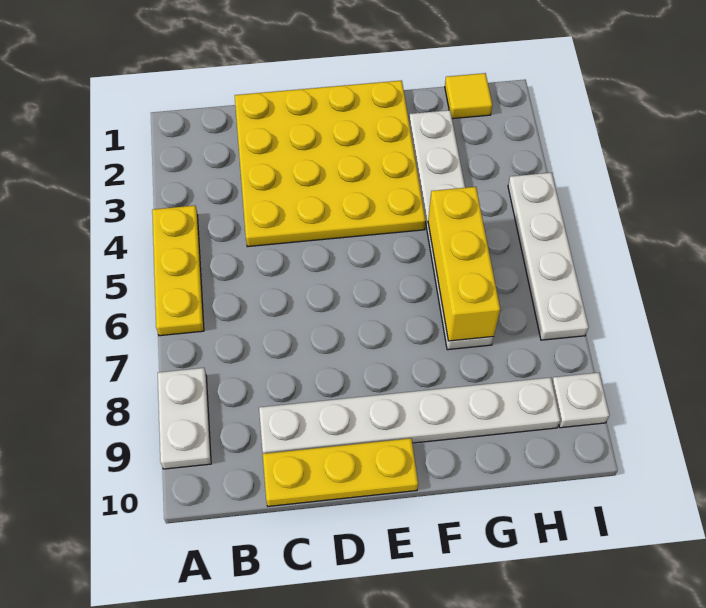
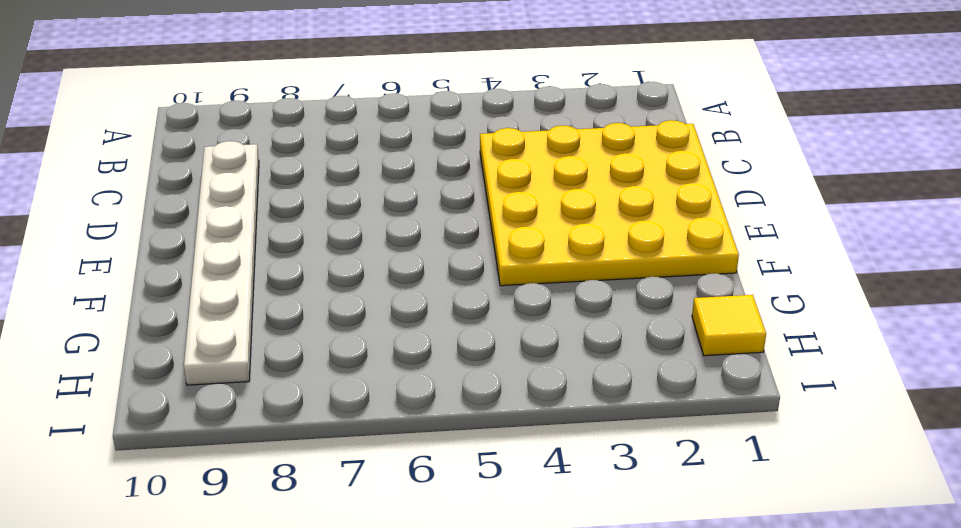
none -> yellow plate A4:A6 level 1
none -> white plate A8:A9 level 1

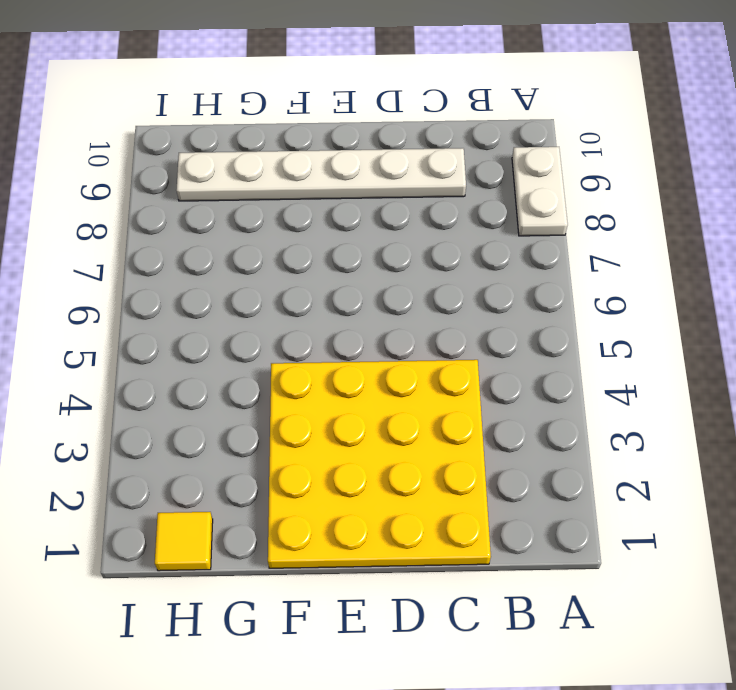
none -> yellow plate A4:A6 level 1
none -> yellow plate C10:E10 level 1

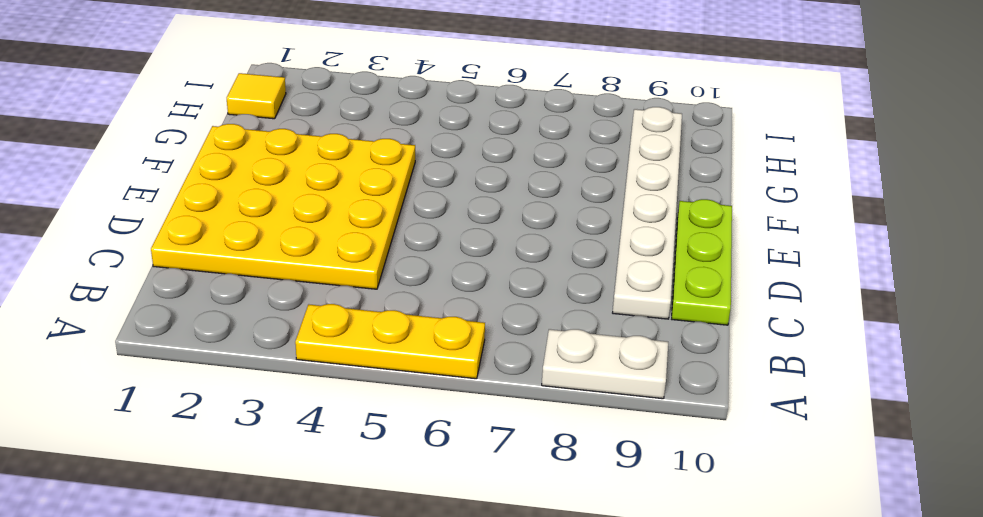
lime plate C10:E10 level 1 -> yellow plate C10:E10 level 1
none -> white plate G2:G7 level 1
none -> white plate I4:I7 level 1

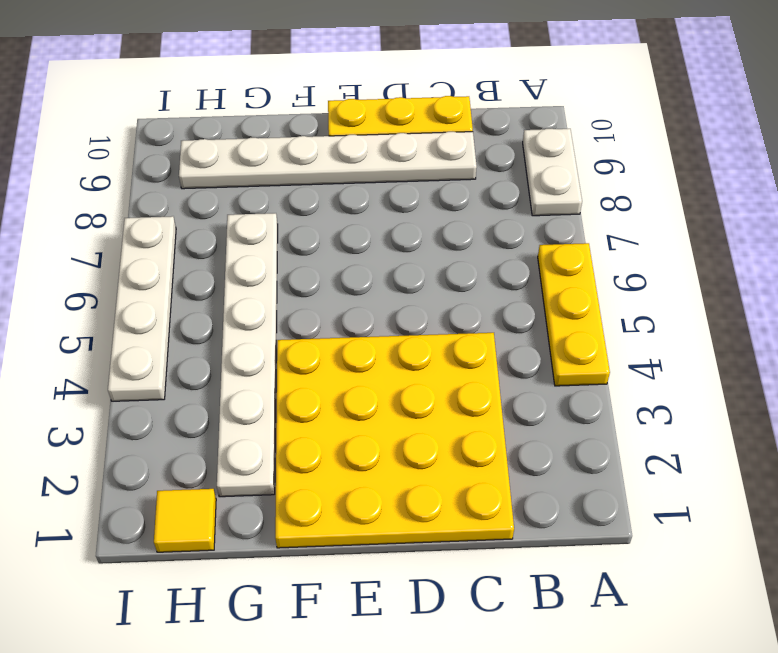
none -> white plate I9 level 1
none -> yellow brick G5:G7 level 2

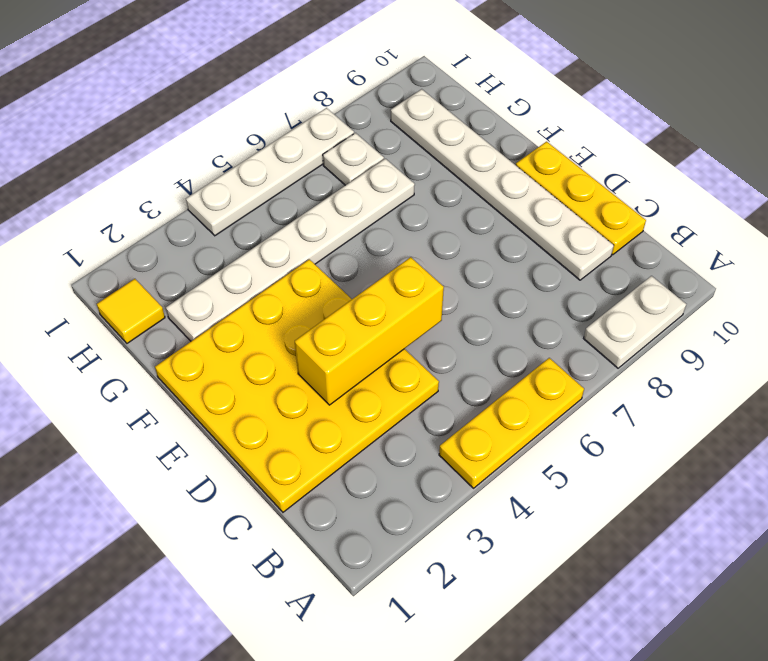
yellow brick D3:D5 level 2 -> yellow brick G5:G7 level 2
white plate H7 level 1 -> white plate I9 level 1

